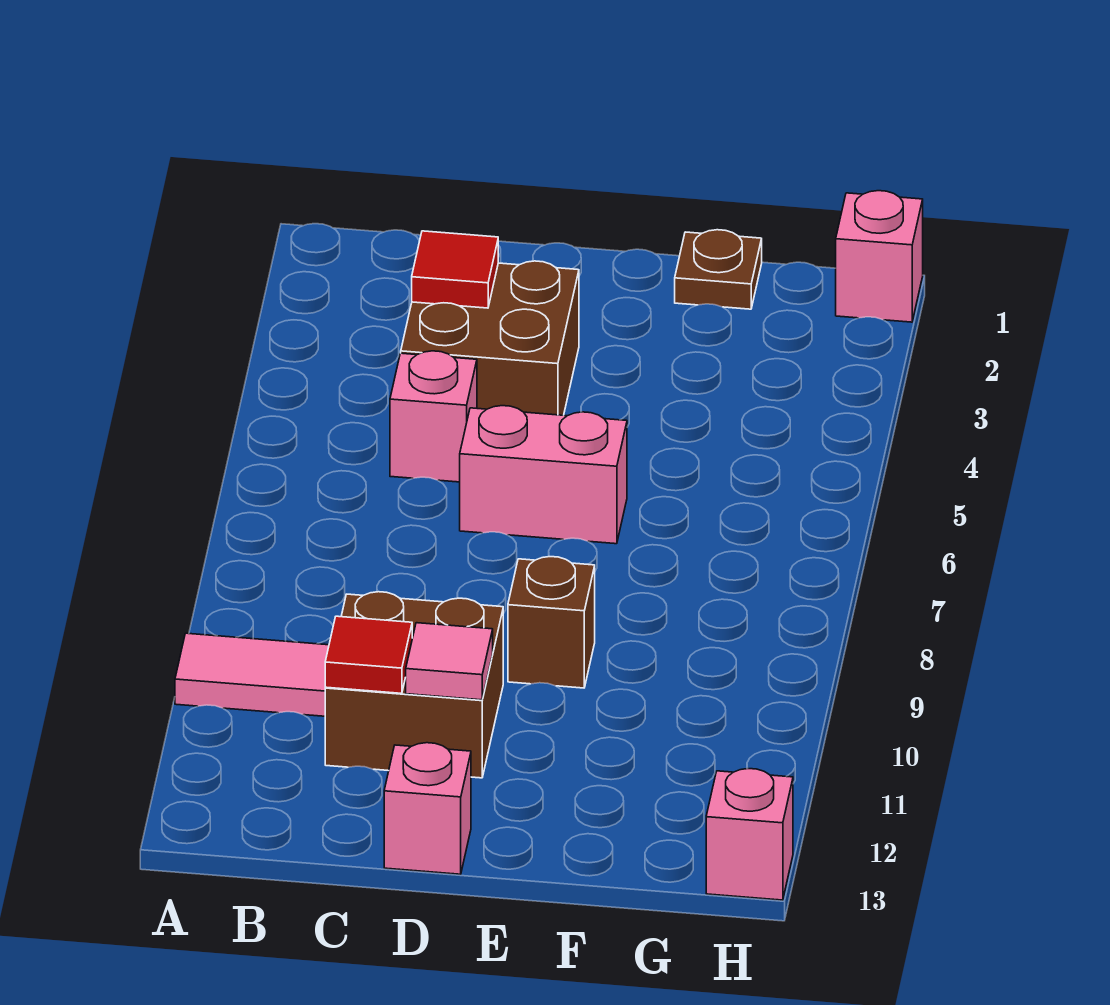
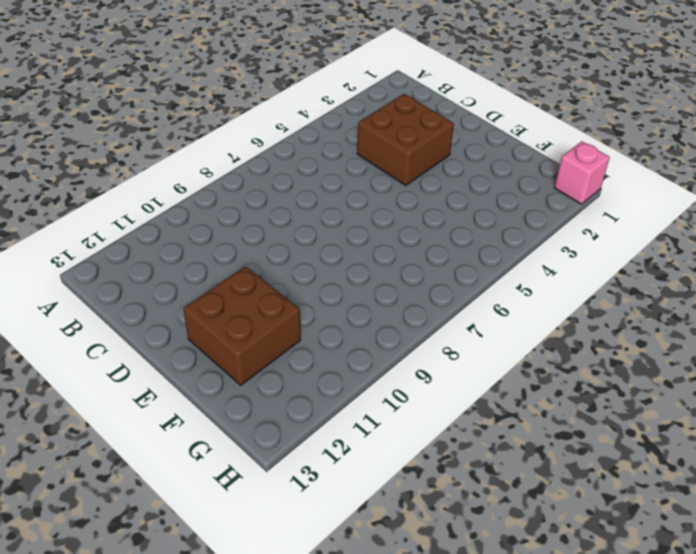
brown brick E11:F12 level 1 -> brown brick C10:D11 level 1
none -> pink tile A10:B10 level 1
none -> pink brick C5 level 1
none -> pink brick D6:E6 level 1

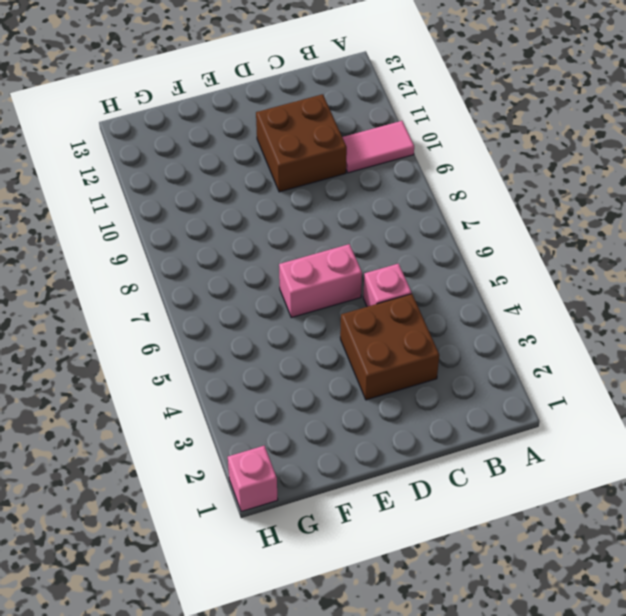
none -> pink brick D13 level 1
none -> brown brick E9 level 1
none -> brown plate F1 level 1

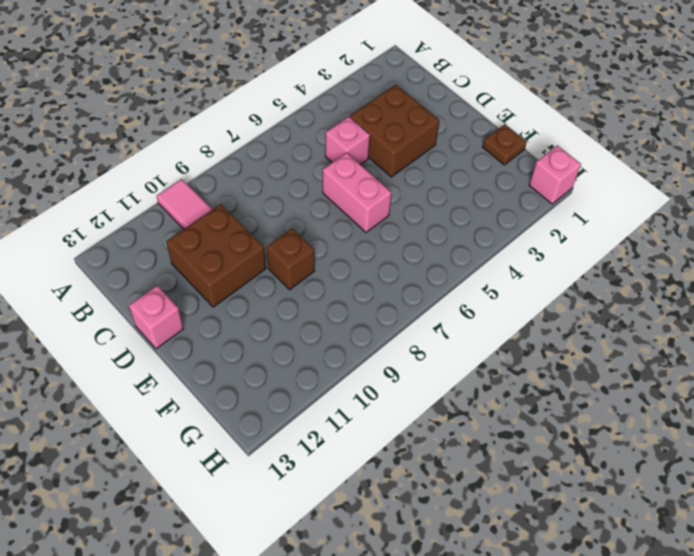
none -> pink brick H13 level 1
none -> red tile C3 level 2
none -> red tile C11 level 2

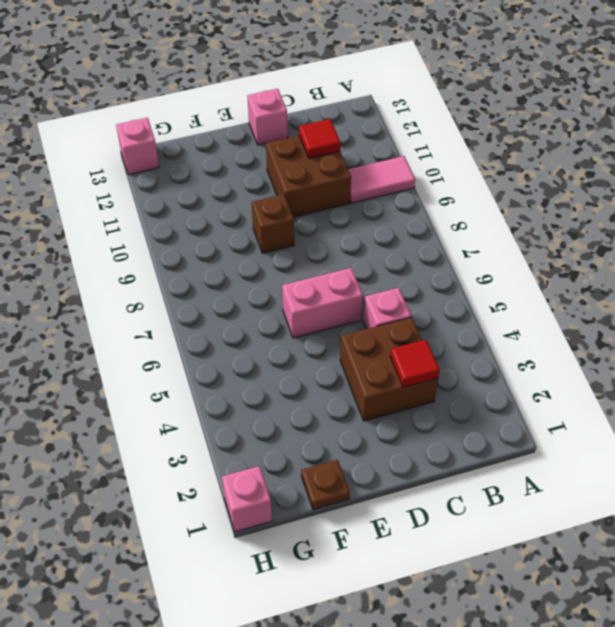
none -> pink tile D11 level 2

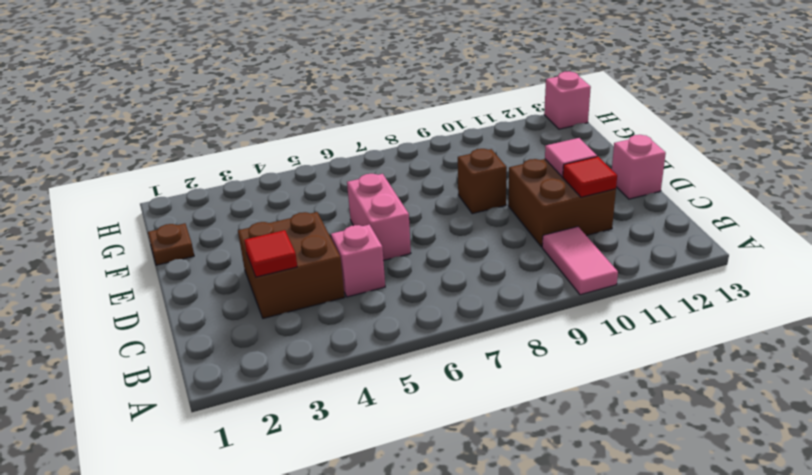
none -> pink brick H1 level 1

